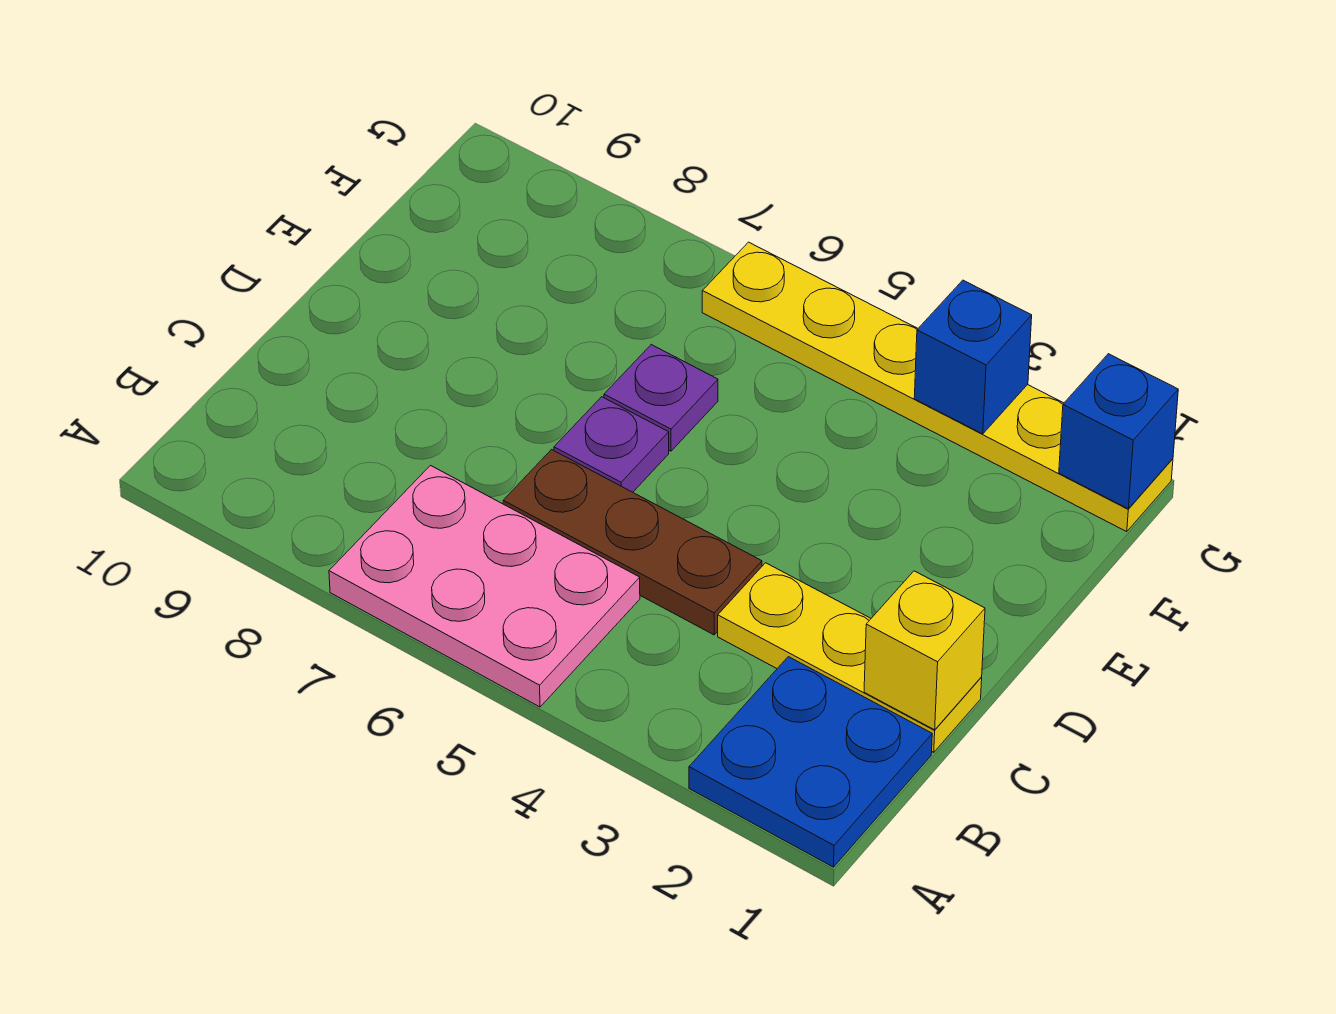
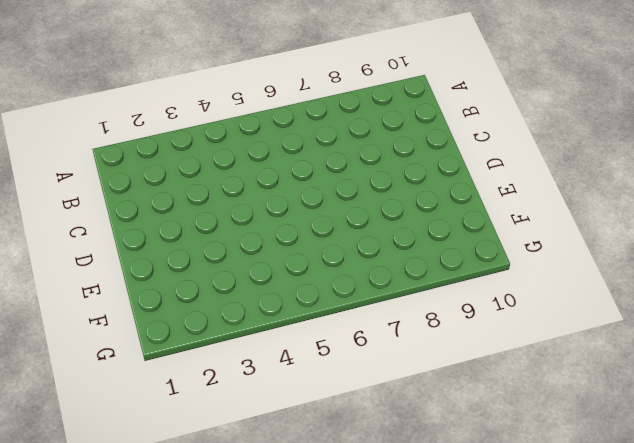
none -> blue plate A1:B2 level 1
none -> pink plate A5:B7 level 1

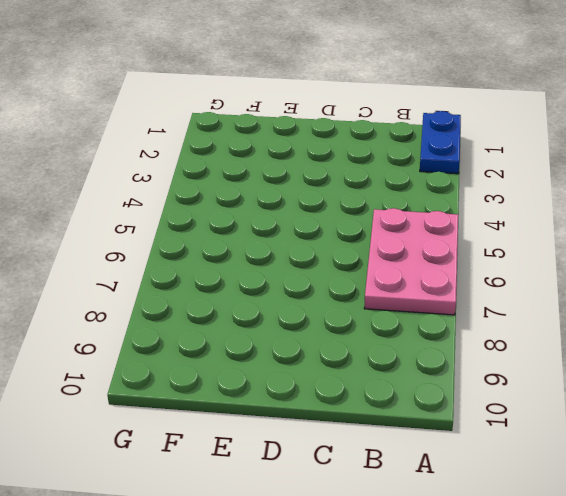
blue plate A1:A2 level 1 -> blue plate A1:B2 level 1
none -> yellow plate C1:C3 level 1
none -> brown plate C4:C6 level 1

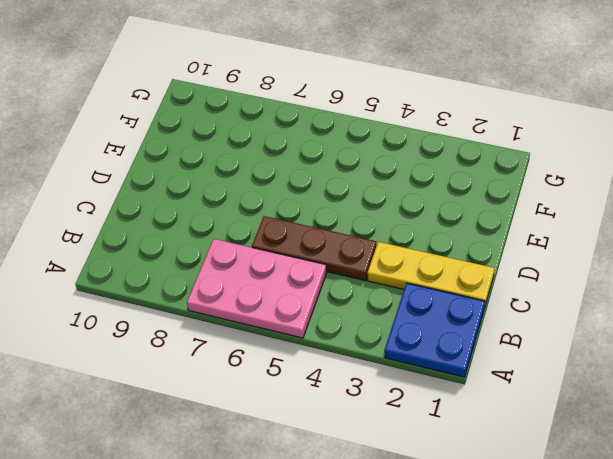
none -> purple plate D6 level 1
none -> purple plate E6 level 1

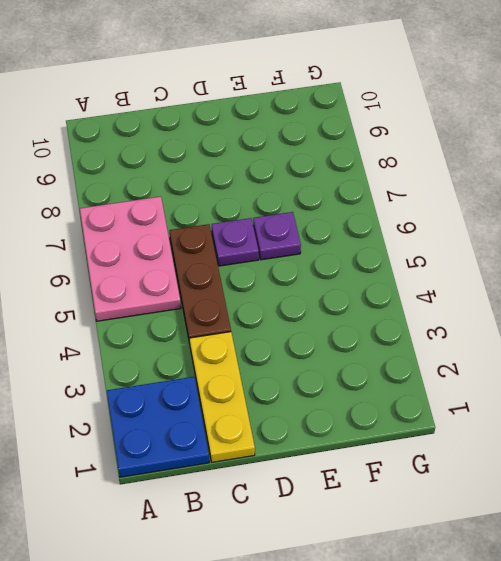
none -> yellow plate G1:G6 level 1
none -> yellow brick C1 level 2

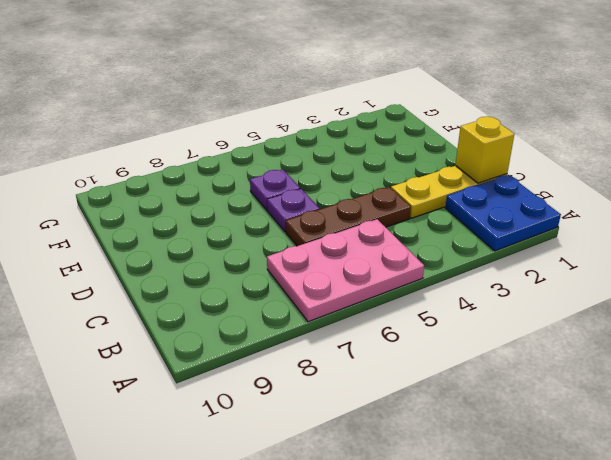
none -> yellow plate G1:G6 level 1
none -> blue brick G1 level 2

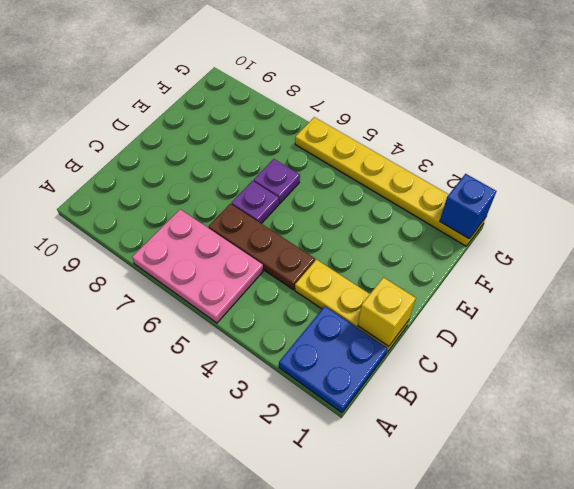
none -> blue brick G3 level 2

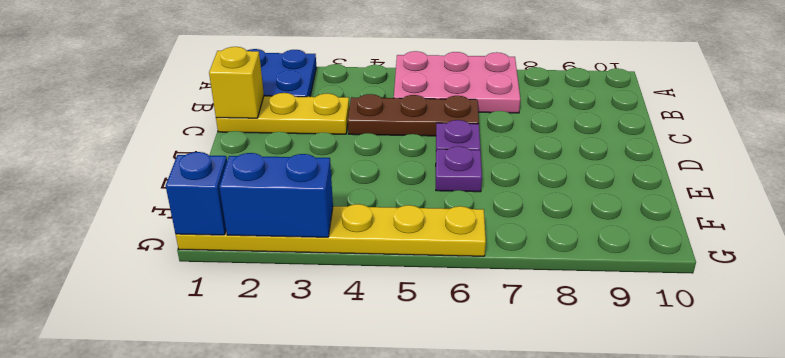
blue brick G2:G3 level 2 -> blue brick G3 level 2

